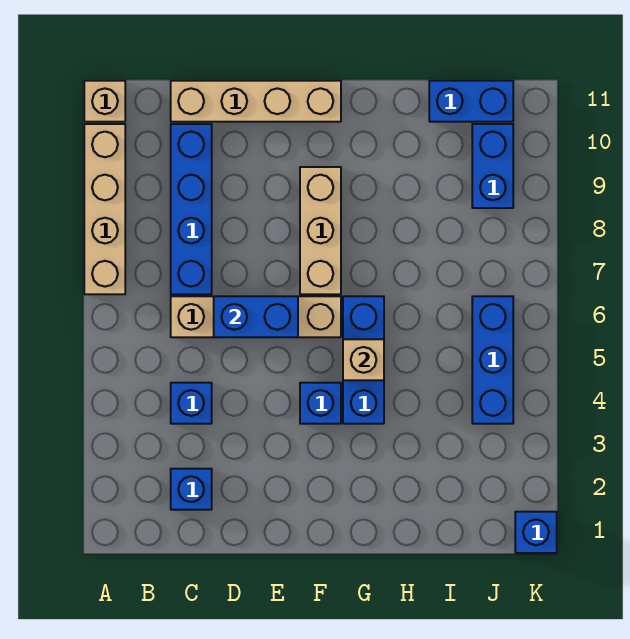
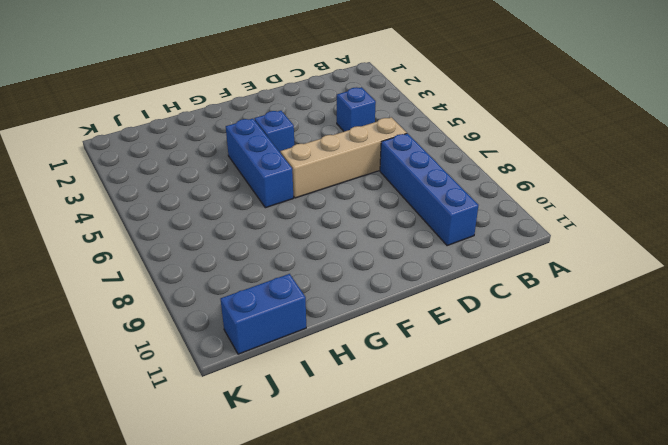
none -> tan brick A7:A10 level 1
none -> tan brick A11 level 1
none -> blue brick C2 level 1

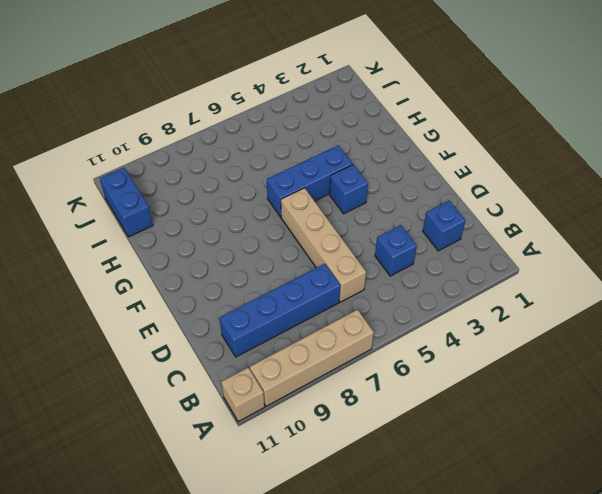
none -> tan brick C11:F11 level 1
none -> tan brick F7:F9 level 1
none -> blue brick J4:J6 level 1

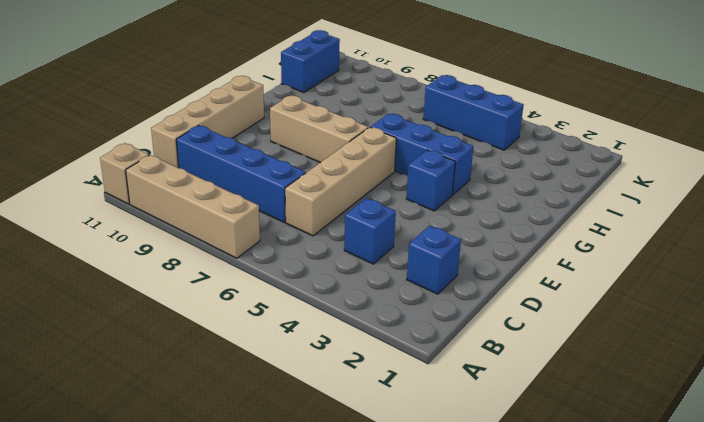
none -> blue brick J9:J10 level 1
none -> blue brick K1 level 1
none -> blue brick D6:E6 level 2

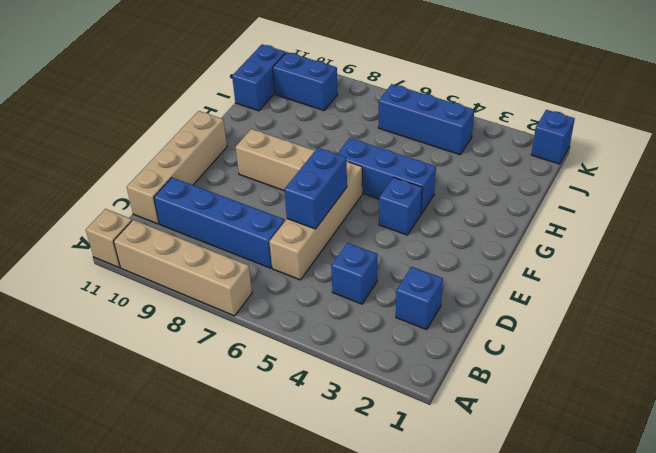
none -> tan brick G5 level 2

